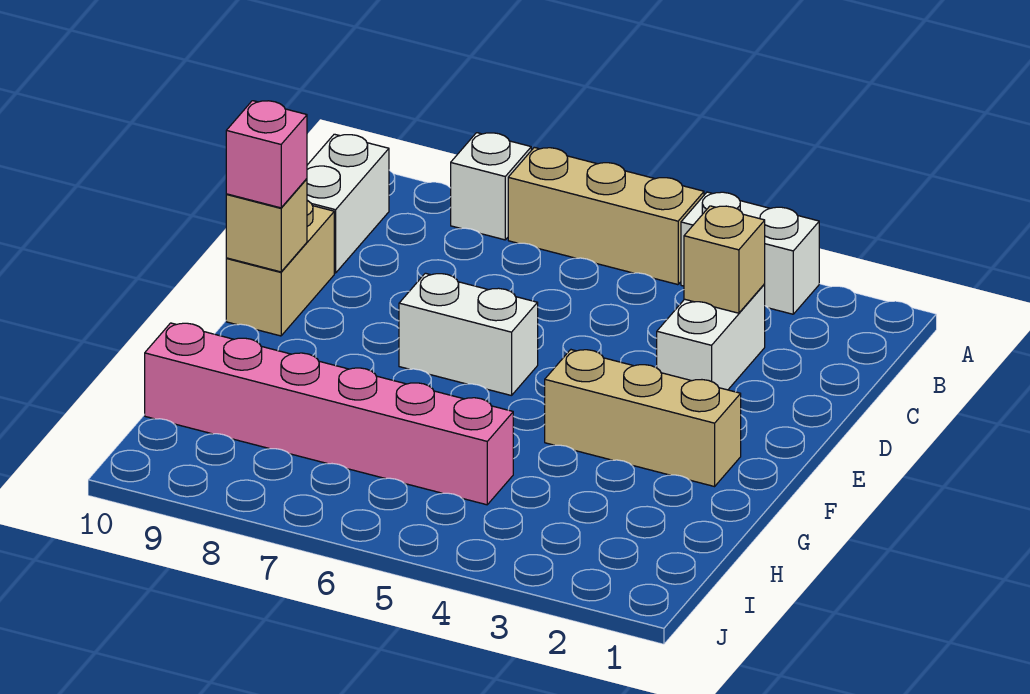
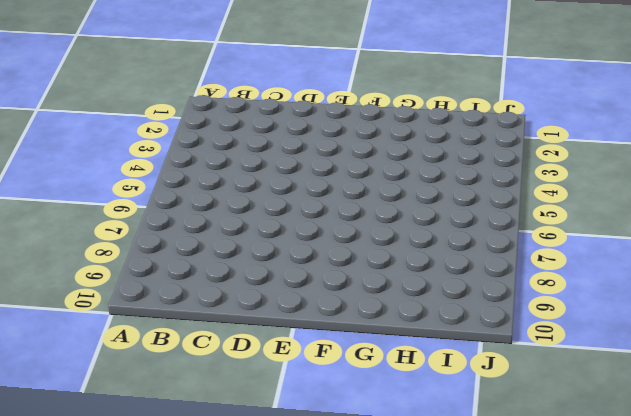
none -> white brick A3:A4 level 1
none -> tan brick A5:A7 level 1
none -> white brick A8 level 1

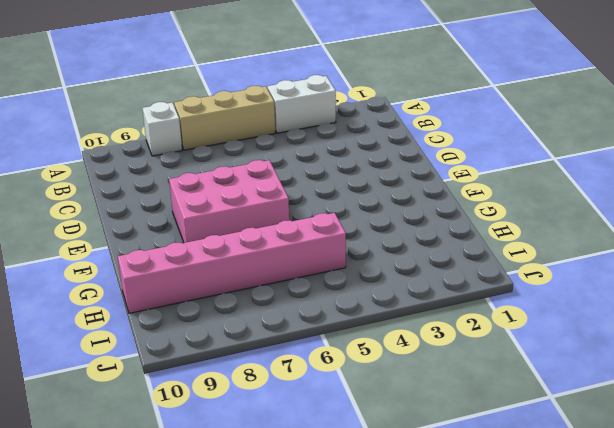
pink brick E6:F8 level 1 -> white brick E6:E7 level 1
none -> white brick B10:C10 level 1
none -> white brick C3:D3 level 1
none -> tan brick D10:E10 level 1

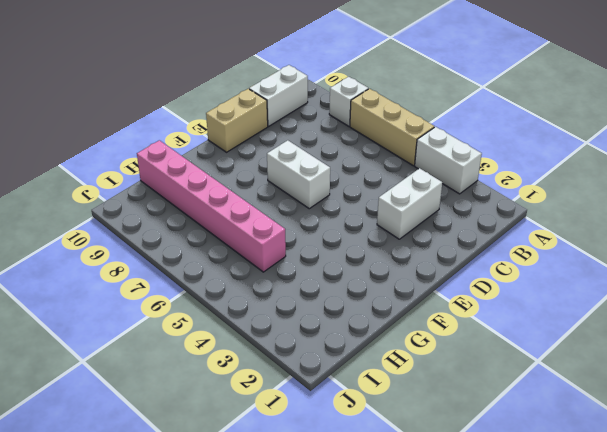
none -> tan brick F2:F4 level 1
none -> tan brick C3 level 2
none -> tan brick E10 level 2

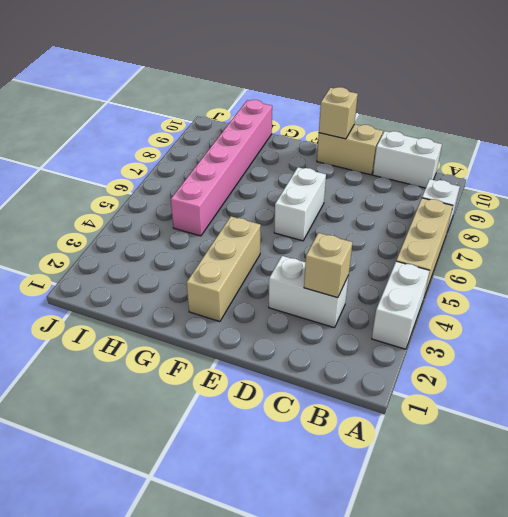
none -> pink brick E10 level 3

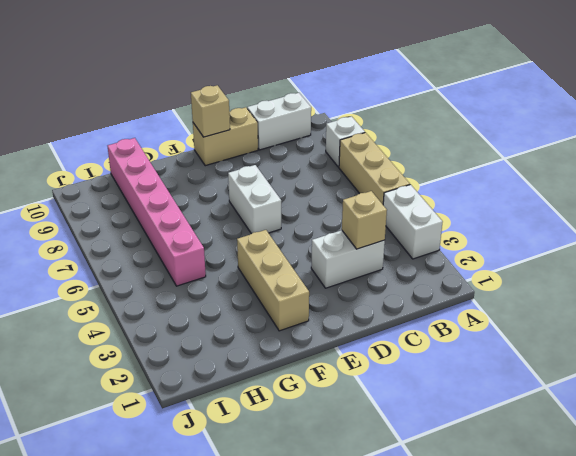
none -> pink brick E10 level 3

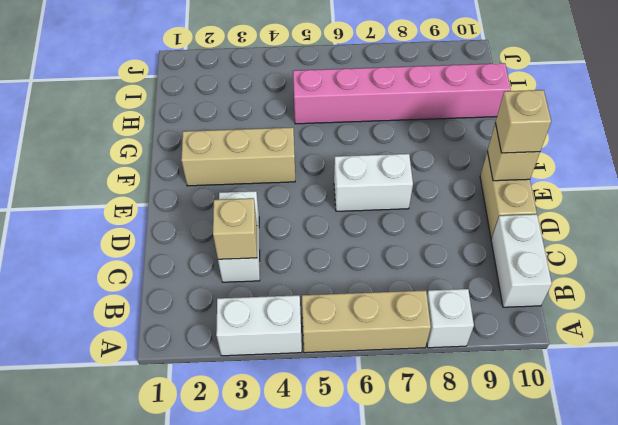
tan brick E10 level 3 -> pink brick E10 level 3

